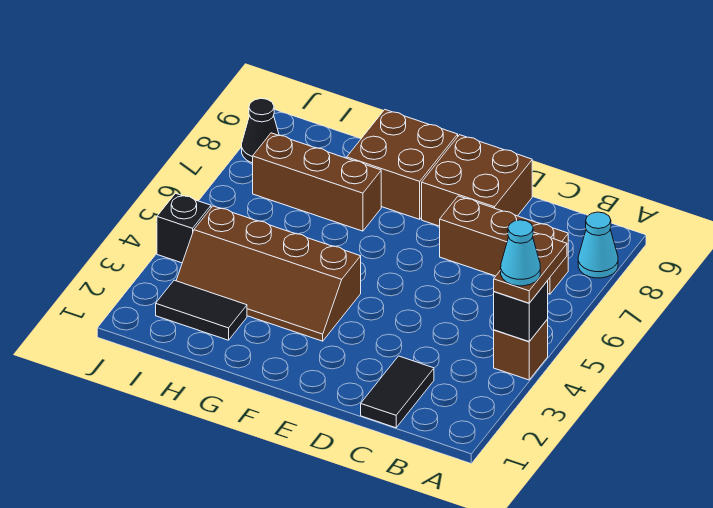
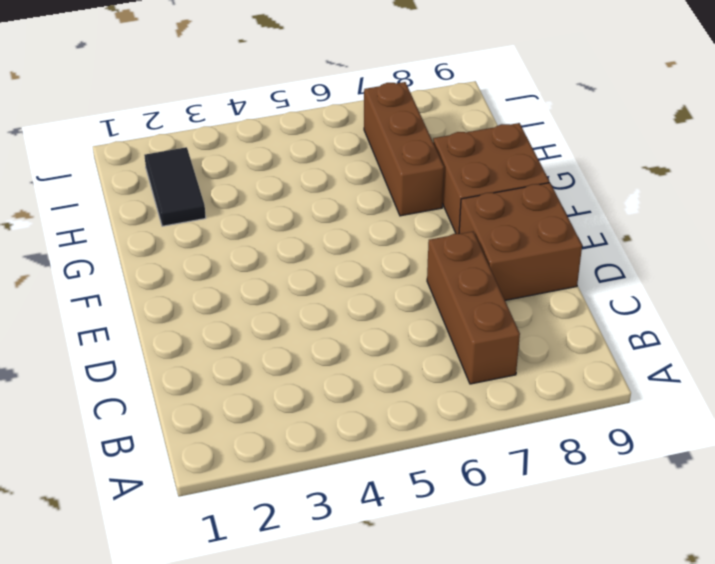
none -> brown brick A4 level 1
none -> cyan cone A8 level 1
none -> black tile C1:C2 level 1

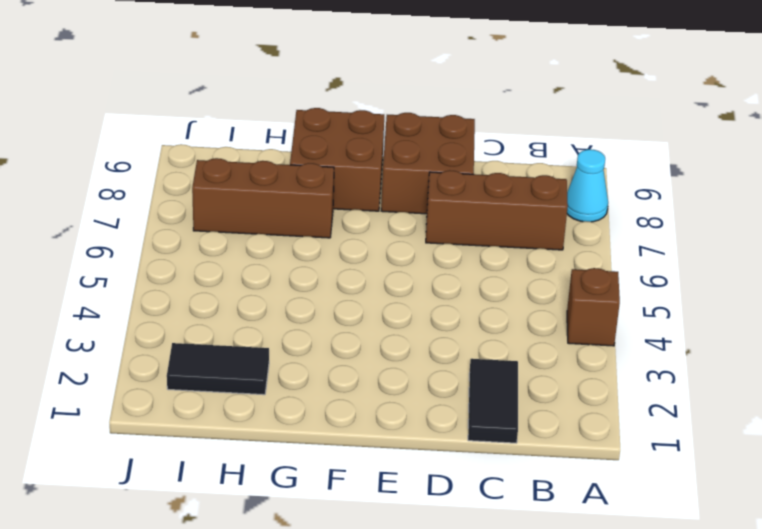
none -> brown slope F3:I4 level 1 top 4
none -> black brick J4 level 1
none -> black cone J8 level 1

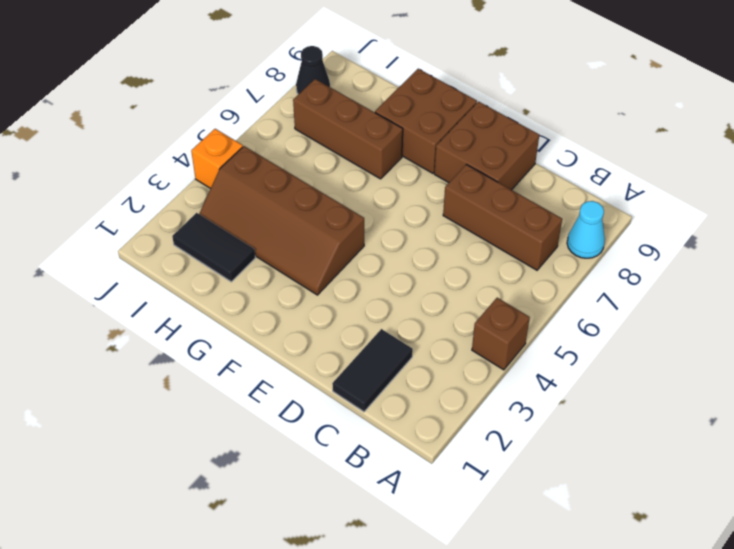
orange brick J4 level 1 -> black brick J4 level 1
none -> black brick A4 level 2
none -> brown plate A4:A5 level 3
none -> cyan cone A4 level 4

